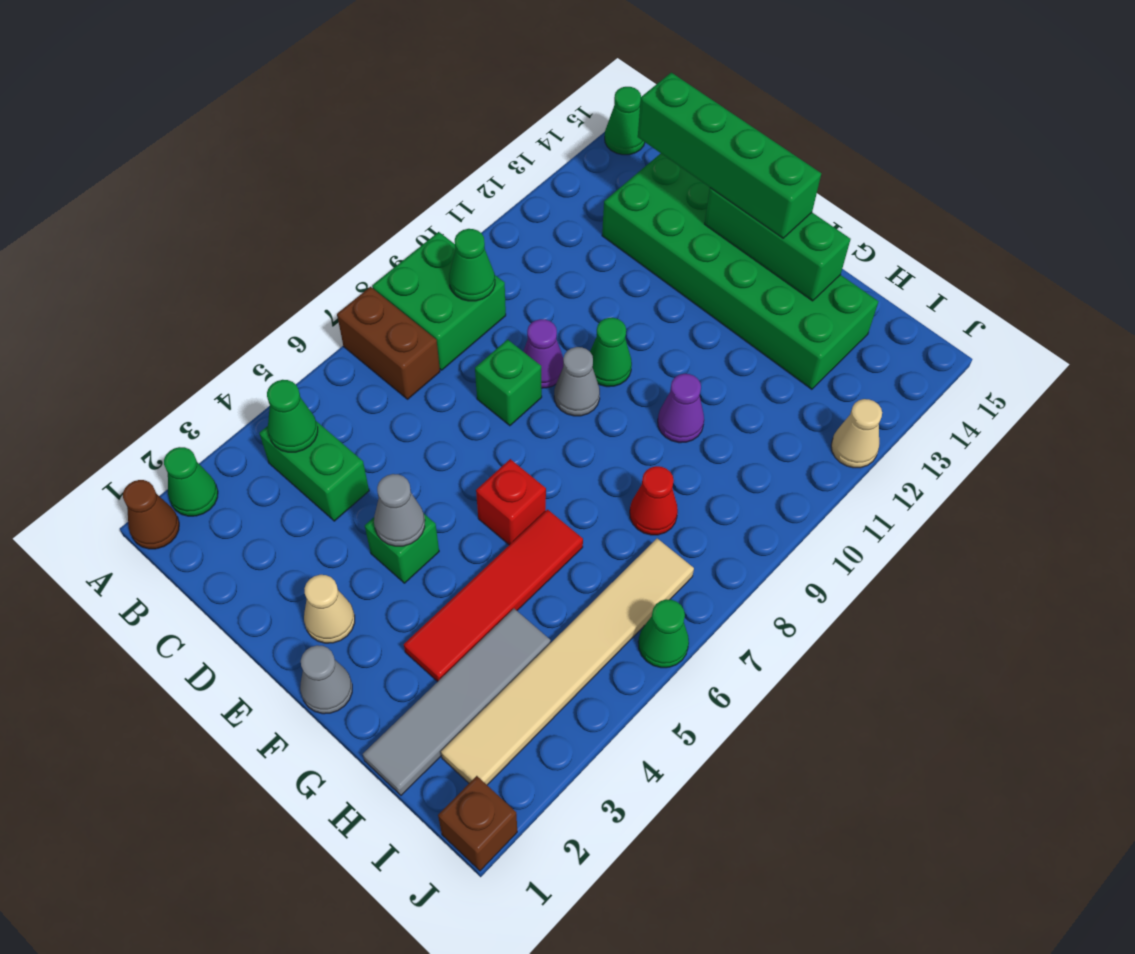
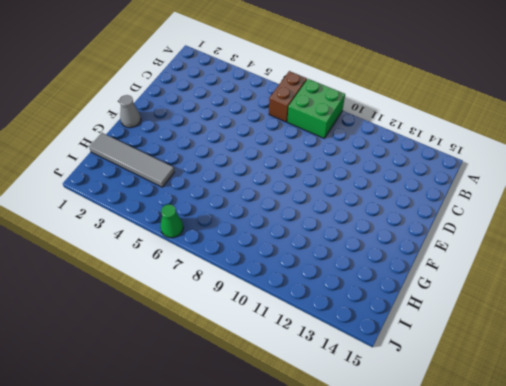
none -> brown cone A1 level 1
none -> green cone A2 level 1
none -> green cone A15 level 1

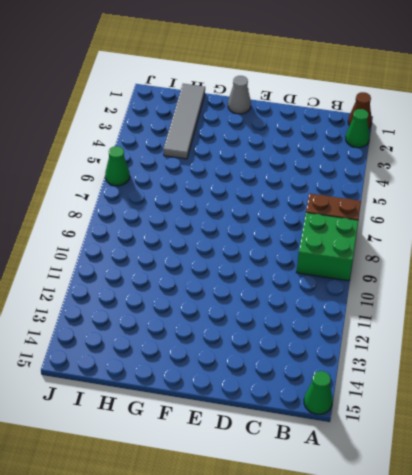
none -> green brick B4:C4 level 1
none -> green brick C13:H14 level 1
none -> green brick D8 level 1

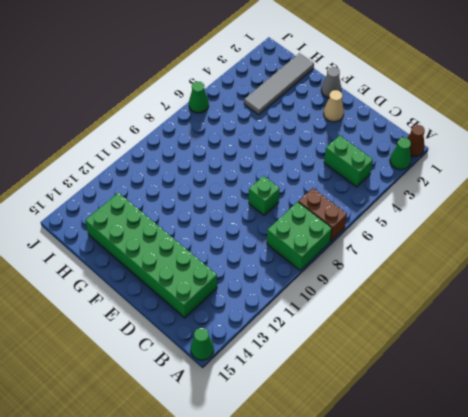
none -> purple cone D9 level 1
none -> green brick E4 level 1
none -> grey cone E9 level 1

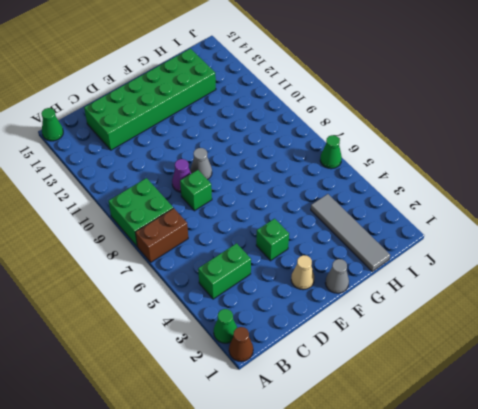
none -> green cone E10 level 1
none -> red brick F6 level 1
none -> red tile G3:G6 level 1

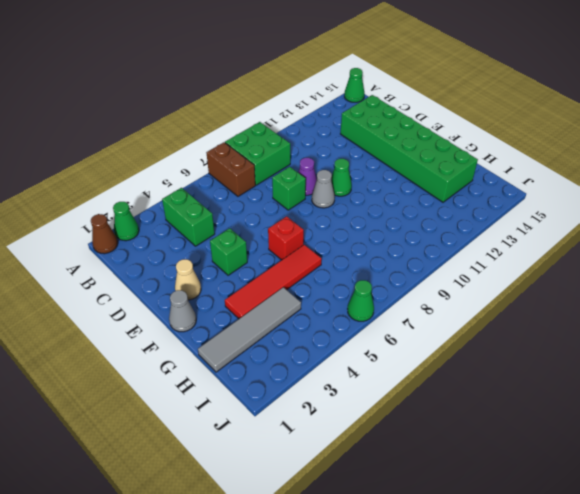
none -> purple cone G10 level 1
none -> red cone H8 level 1
none -> tan tile I2:I7 level 1

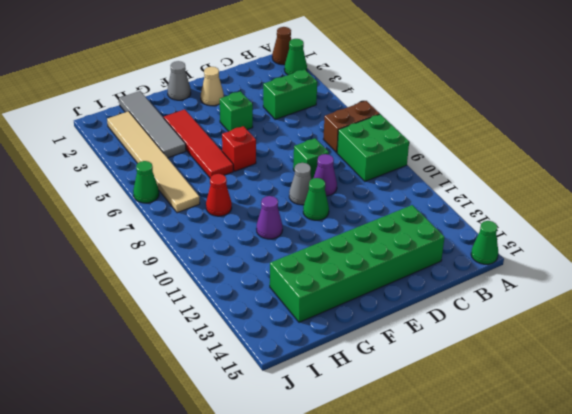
none -> brown brick J1 level 1
none -> tan cone J12 level 1
none -> green cone B4 level 2

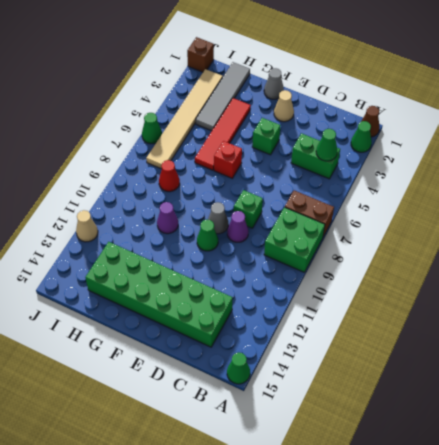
none -> green cone B9 level 2
none -> grey cone E4 level 2
none -> green brick E14:G14 level 2

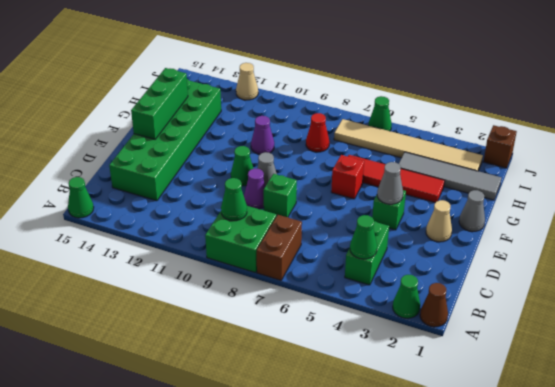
none -> green brick C14:F14 level 3

